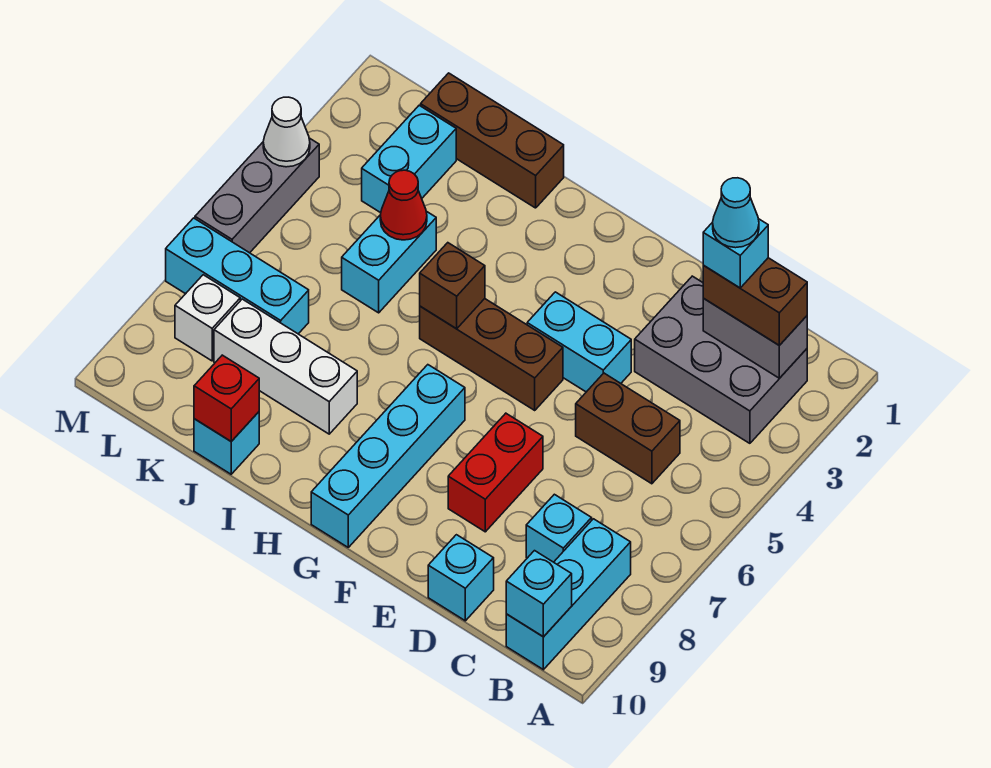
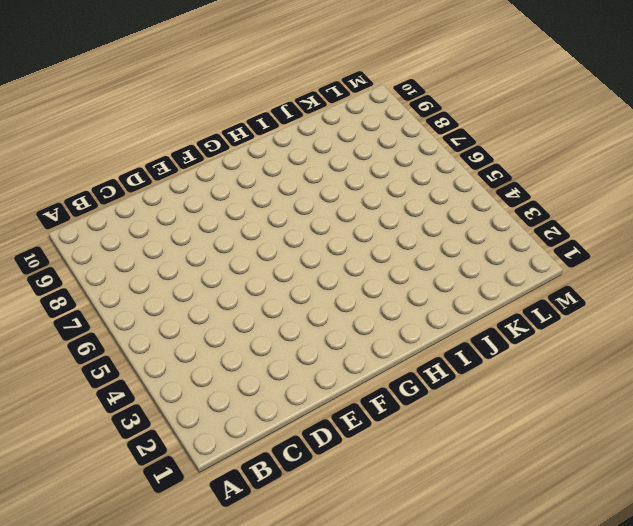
none -> grey brick B2:D3 level 1
none -> cyan brick B8:B10 level 1
none -> brown brick C5:D5 level 1

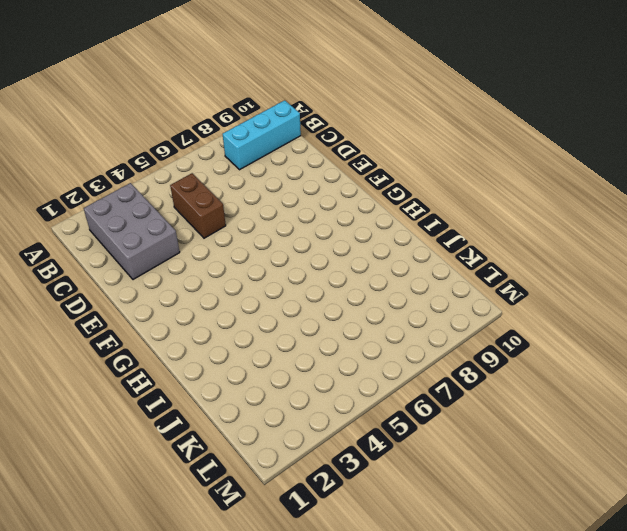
none -> cyan brick C8 level 1
none -> cyan brick D10 level 1
none -> cyan brick E4:F4 level 1

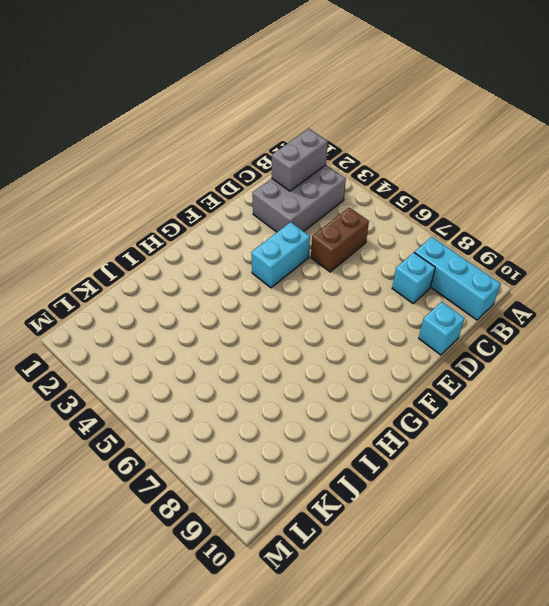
none -> red brick E7:E8 level 1
none -> brown brick F5:H5 level 1
none -> cyan brick G7:G10 level 1

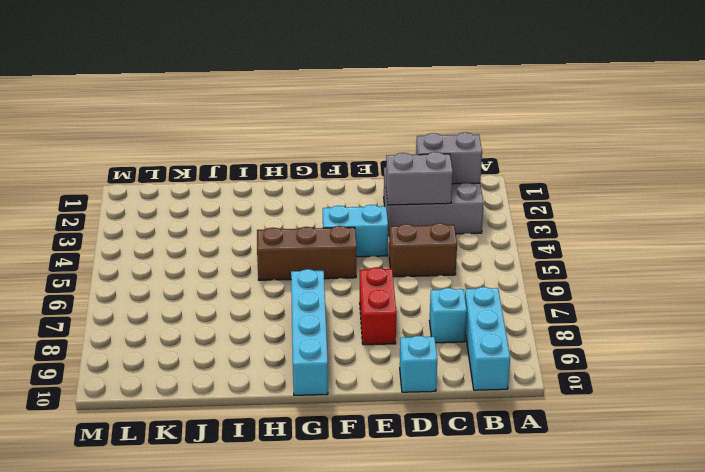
grey brick C3:D3 level 2 -> none
none -> brown brick I1:K1 level 1
none -> white brick I8:K8 level 1
none -> cyan brick J4:J5 level 1

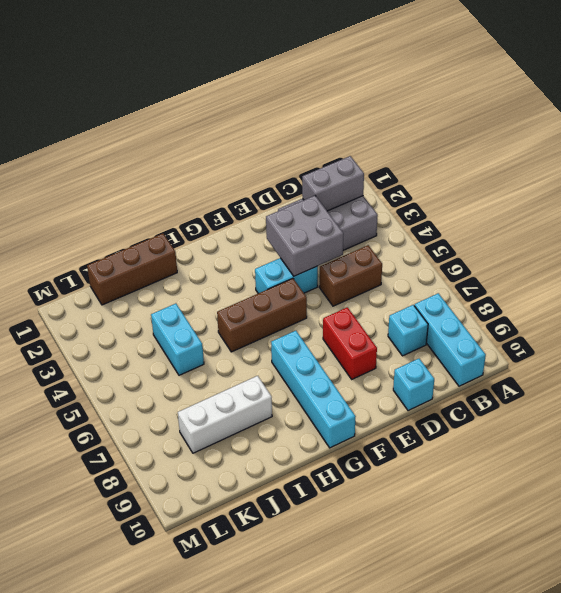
grey brick D3:E4 level 2 -> none
none -> cyan brick J10 level 1
none -> cyan brick K2:K3 level 1
none -> cyan brick K7:M7 level 1

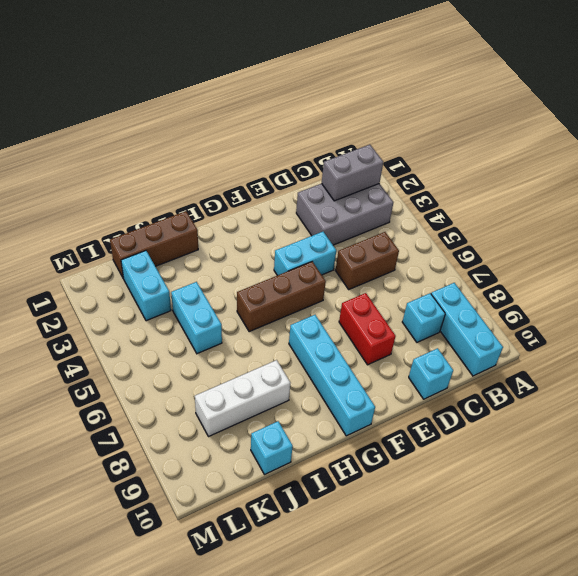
none -> cyan brick K7:M7 level 1
none -> white brick L8 level 1
none -> grey brick M4:M6 level 1

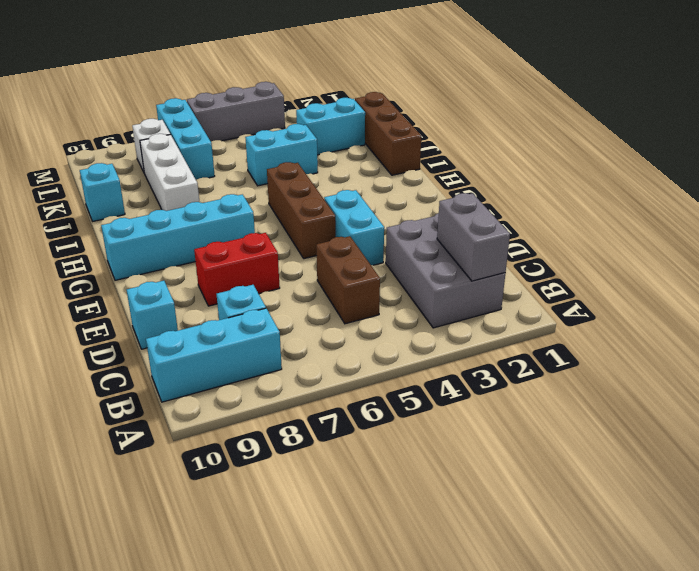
none -> cyan brick B10 level 2
none -> brown brick H5 level 2
none -> red cone J4 level 2

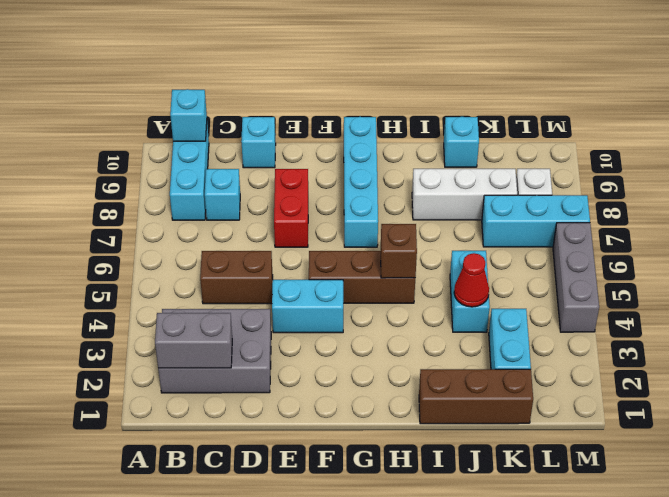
none -> red brick J10 level 2
none -> white cone M4 level 2
none -> brown brick B2:C2 level 3

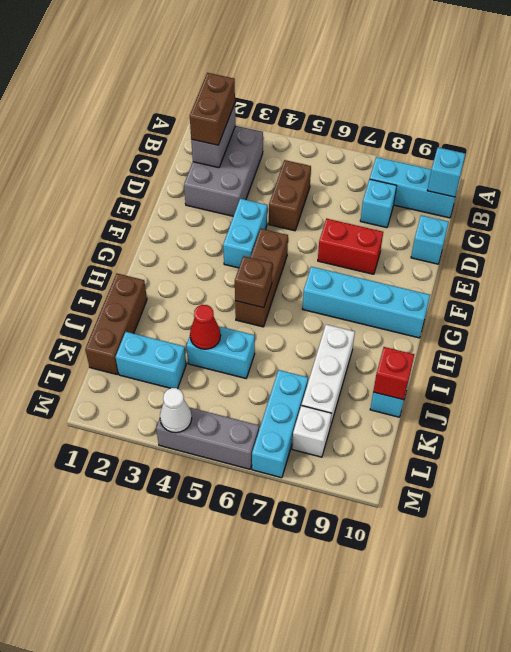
none -> cyan brick C2 level 4
none -> cyan cone C2 level 5

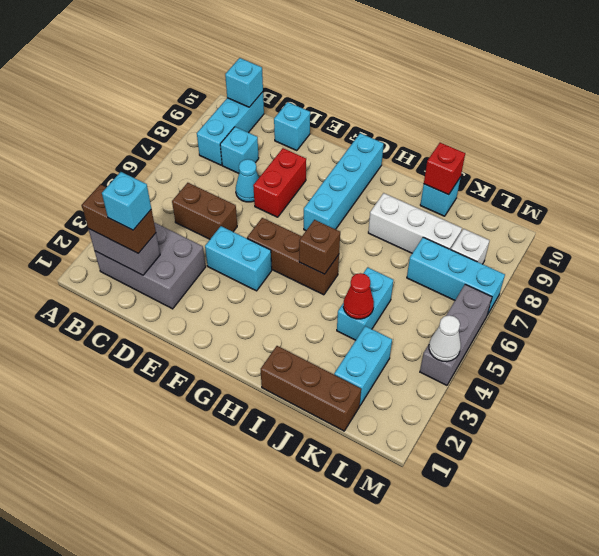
cyan cone D7 level 1 -> cyan cone C2 level 5

